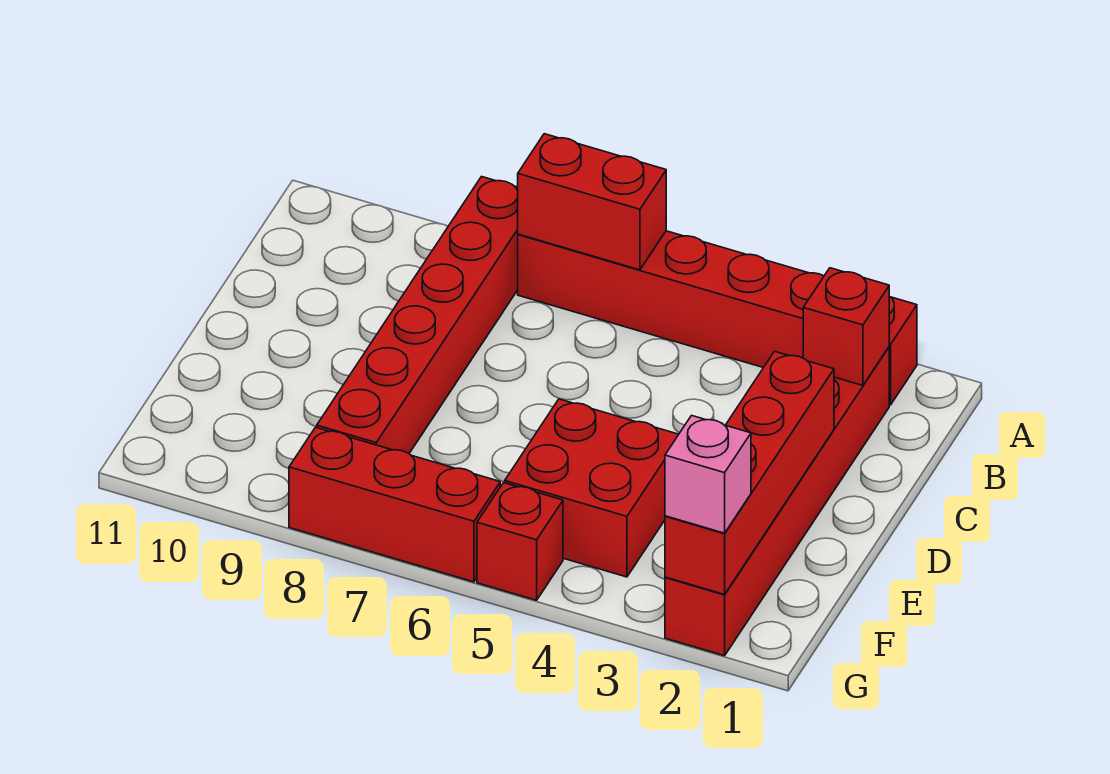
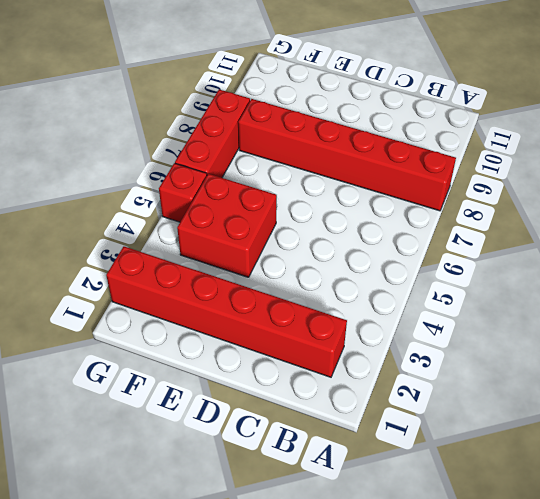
none -> red brick A2:A7 level 1
none -> red brick A6:A7 level 2

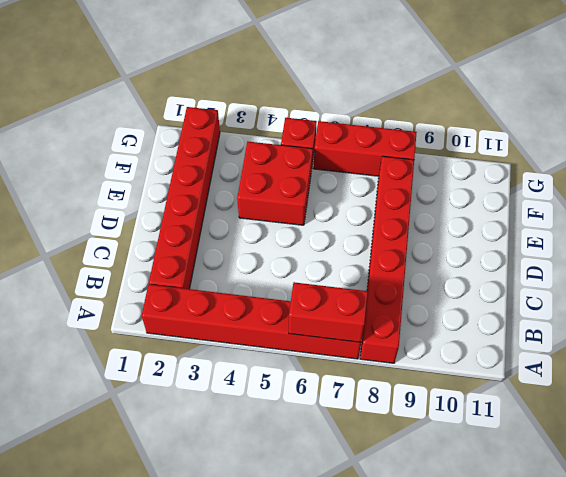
none -> red brick B2 level 2
none -> red brick D2:G2 level 2

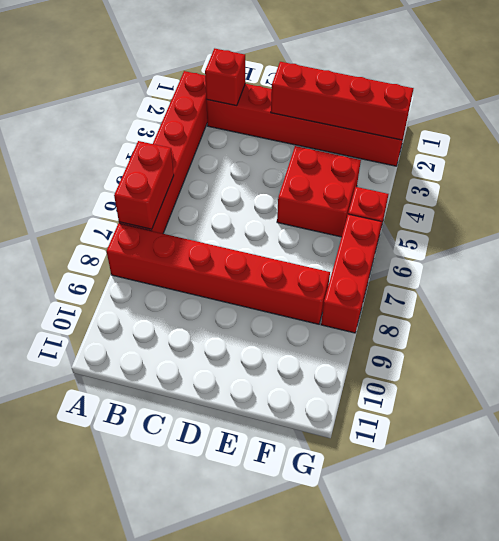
none -> pink brick G2 level 3

